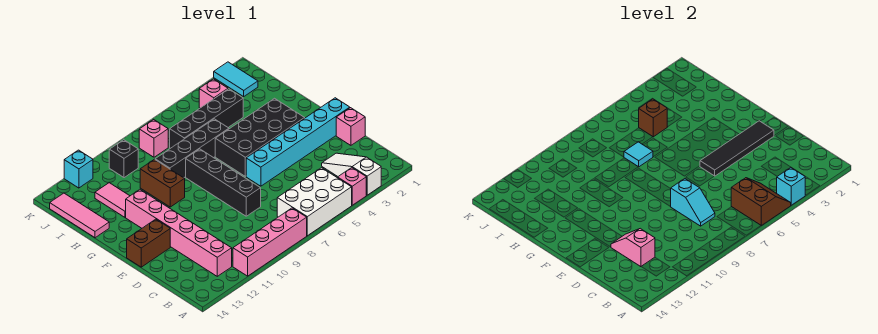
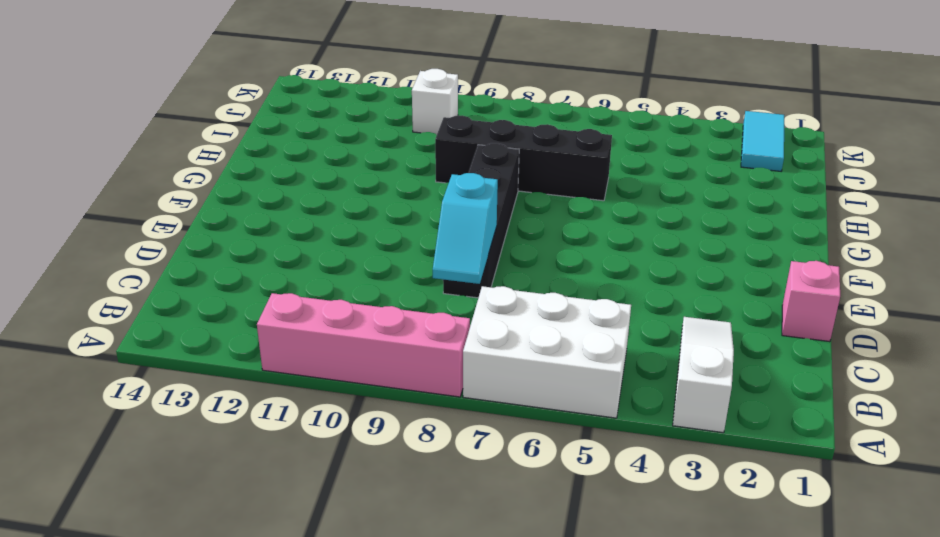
white brick J10 level 1 -> black brick J10 level 1
none -> pink brick A4 level 1
none -> pink brick B12:G12 level 1
none -> cyan brick E1:E6 level 1

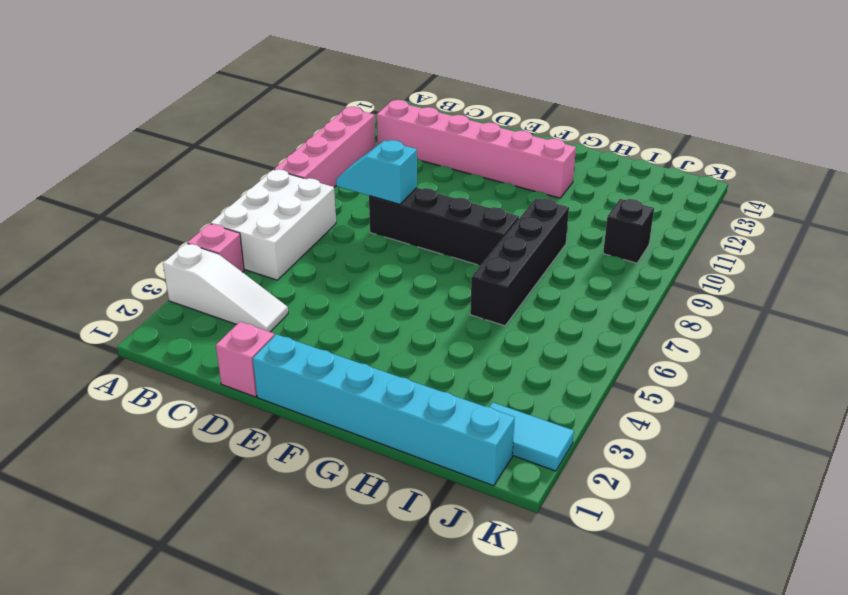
cyan brick E1:J1 level 1 -> cyan brick E1:E6 level 1
none -> brown brick E13:E14 level 1
none -> black brick F3:G6 level 1
none -> brown brick G10:H10 level 1

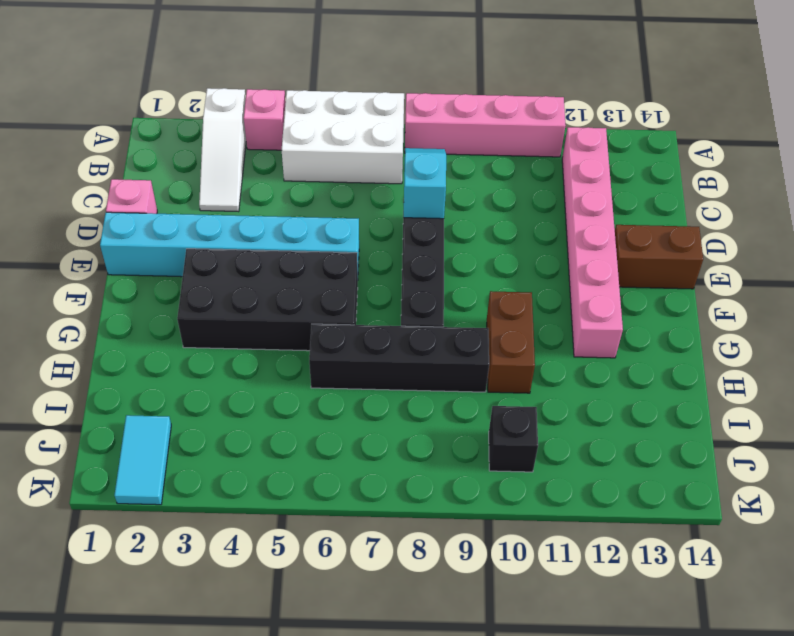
none -> pink tile H12:I12 level 1
none -> pink tile H14:J14 level 1
none -> black brick I4:I7 level 1

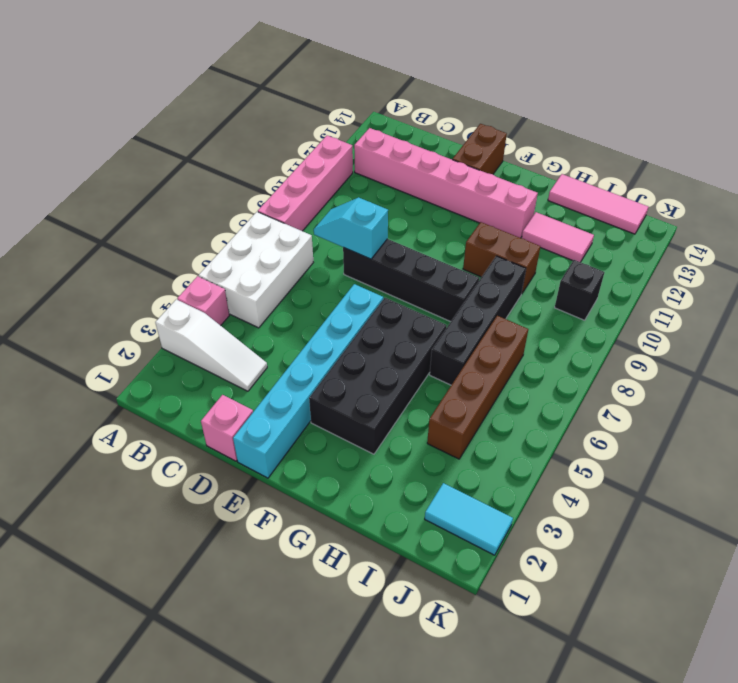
brown brick I4:I7 level 1 -> black brick I4:I7 level 1
none -> pink brick J4 level 1
none -> pink brick J8 level 1
none -> cyan brick K12 level 1

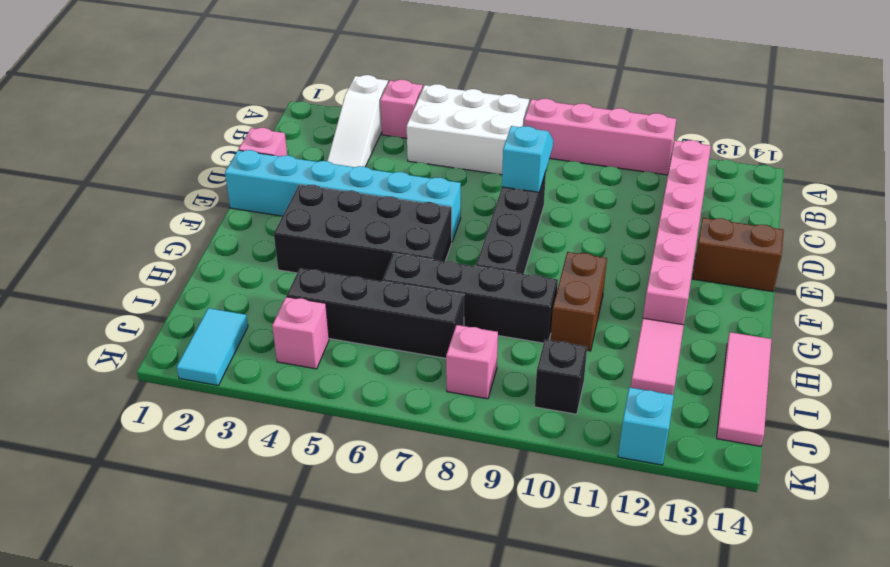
none -> cyan brick A4 level 2
none -> brown slope A5:B6 level 2 top 6
none -> pink slope C12:D12 level 2 top C

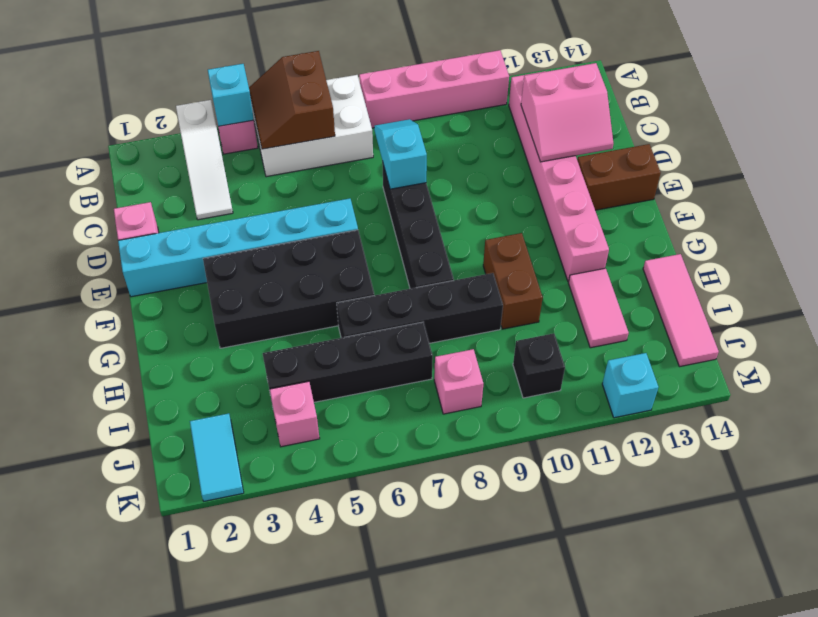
pink slope C12:D13 level 2 top C -> pink slope C12:D12 level 2 top C
none -> black tile E2:E5 level 2
none -> cyan tile H7 level 2
none -> brown brick I5 level 2

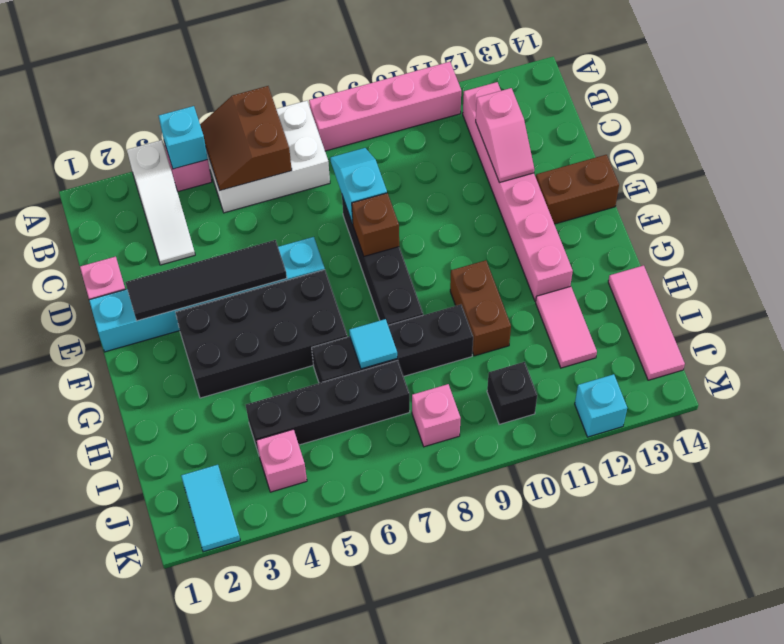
brown brick E8 level 2 -> brown brick I5 level 2

